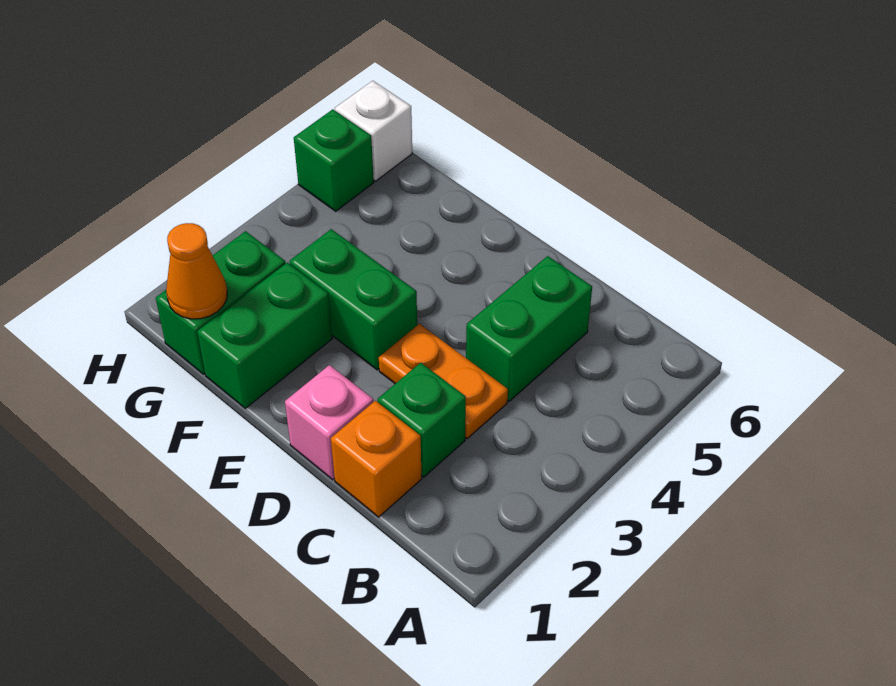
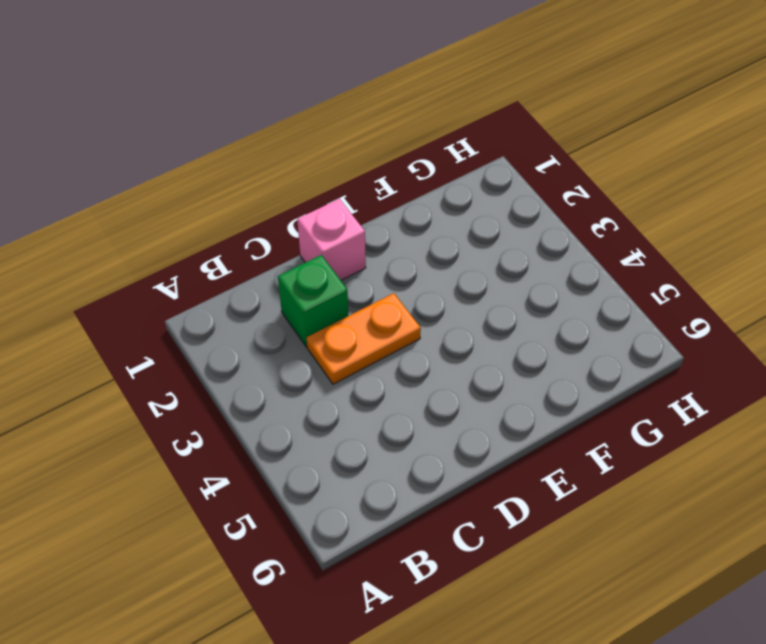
none -> orange brick C1 level 1
none -> green brick C4:C5 level 1

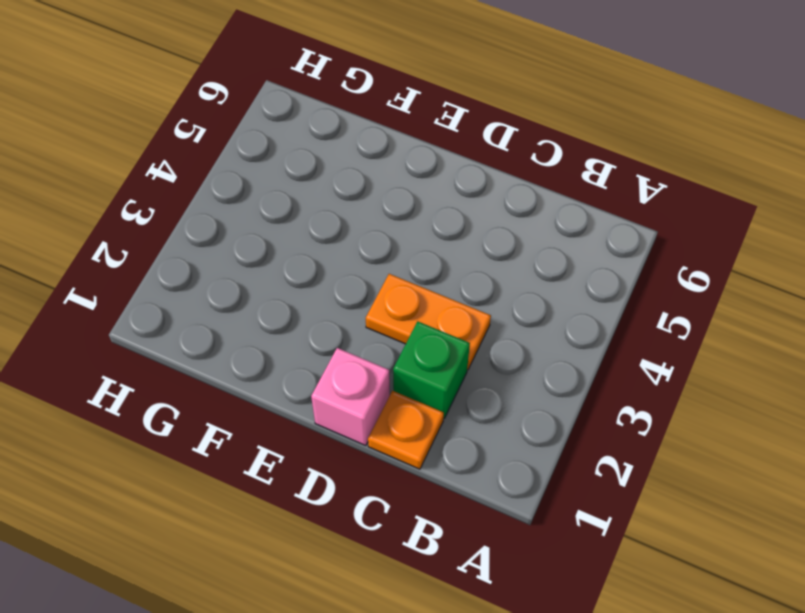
orange plate C1 level 1 -> orange brick C1 level 1
none -> green brick C4:C5 level 1
none -> green brick E3:F3 level 1

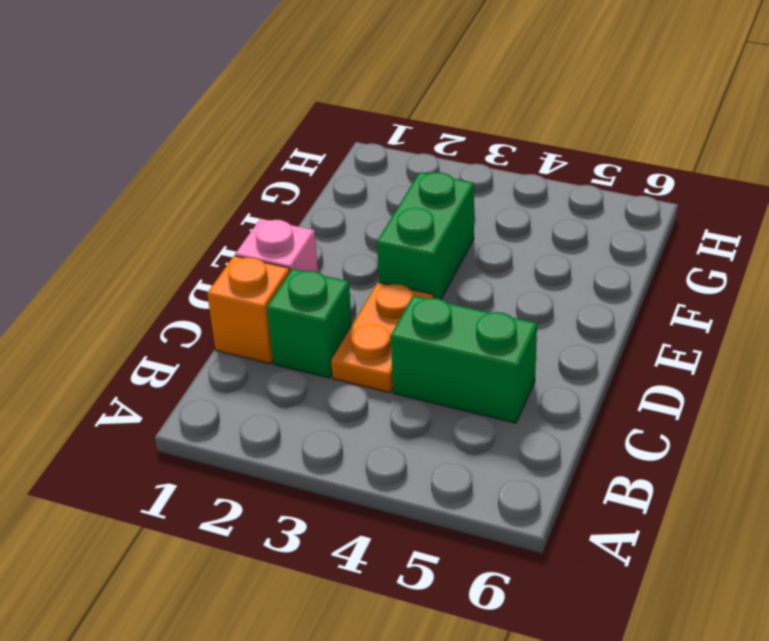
none -> green brick F1:F2 level 1
none -> green brick G1:G2 level 1

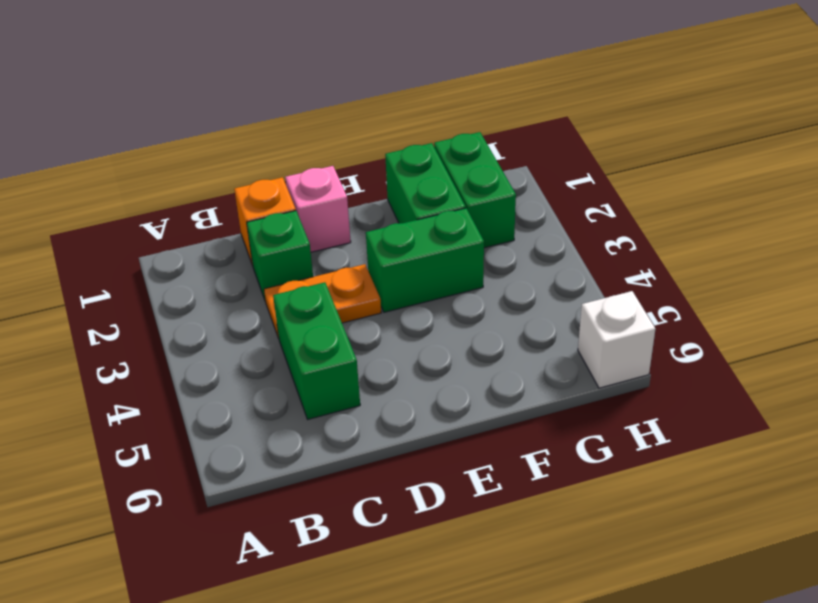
none -> green brick H5 level 1
none -> orange cone G1 level 2

